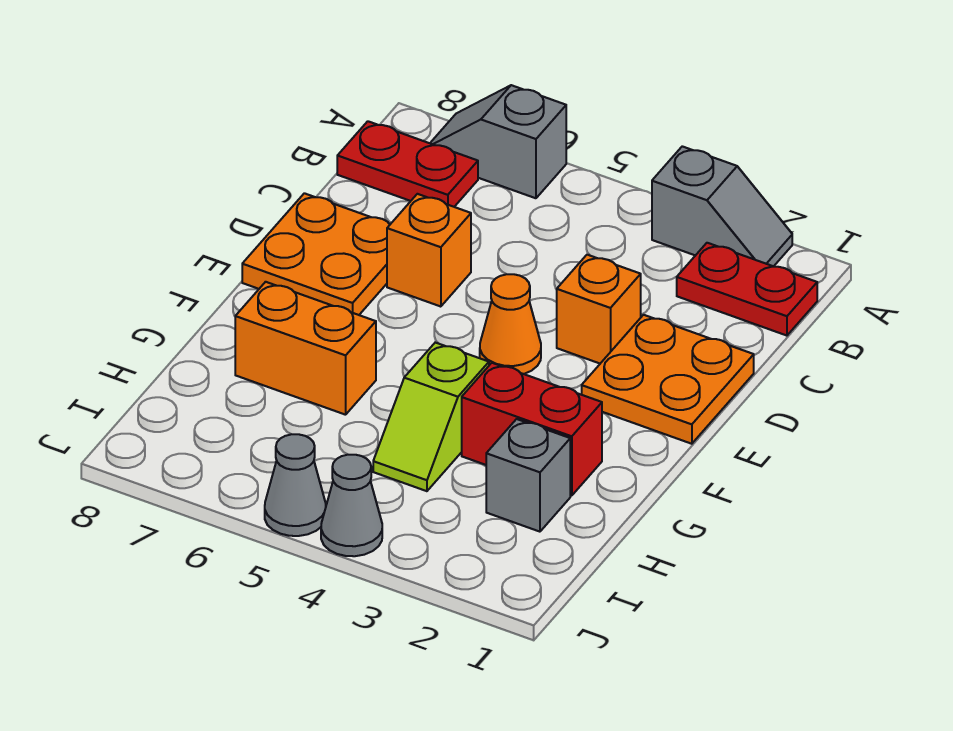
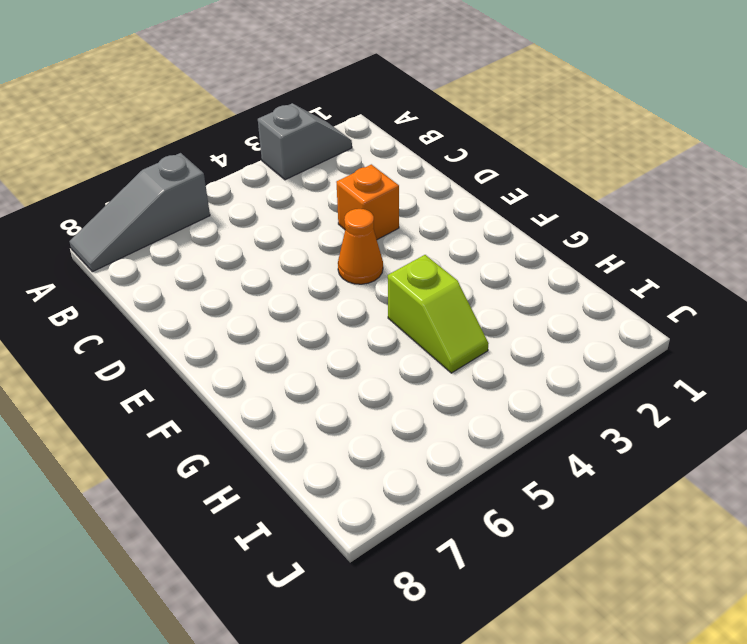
grey slope A6:A8 level 1 top 6 -> grey slope A6:A7 level 1 top 6
none -> red plate B1:B2 level 1
none -> red plate B7:B8 level 1
none -> orange plate D1:E2 level 1

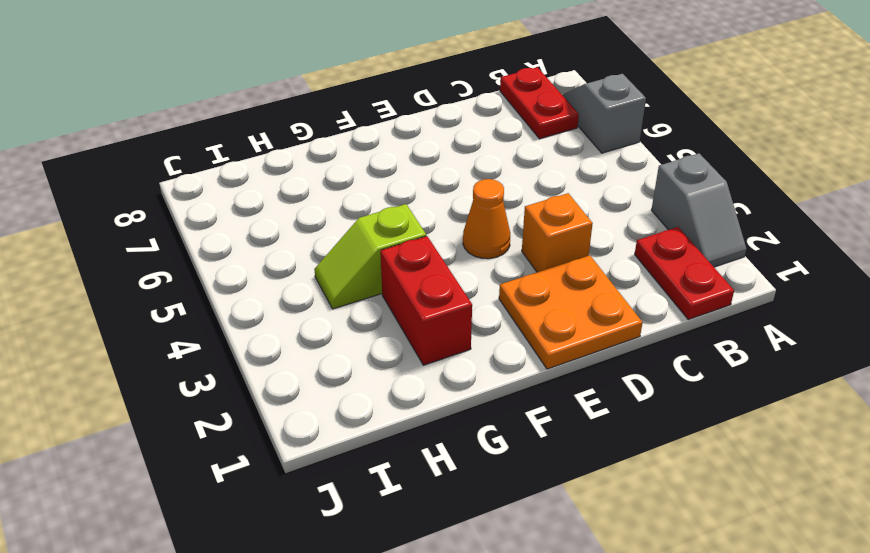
none -> orange brick D6 level 1
none -> orange plate D7:E8 level 1
none -> orange brick G6:G7 level 1

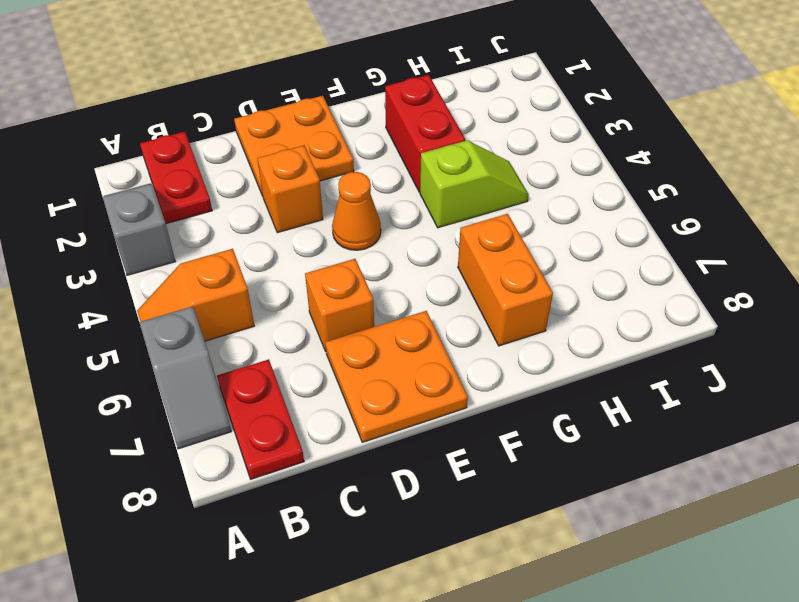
orange slope A5:B5 level 1 top B -> none
none -> grey brick H2 level 1
none -> grey cone J4 level 1
none -> grey cone J5 level 1

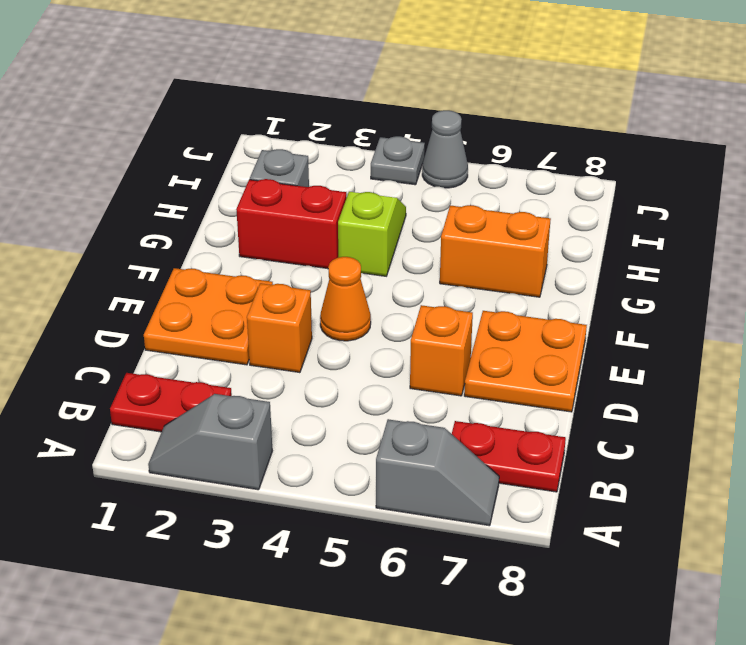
grey plate J4 level 1 -> grey cone J4 level 1

